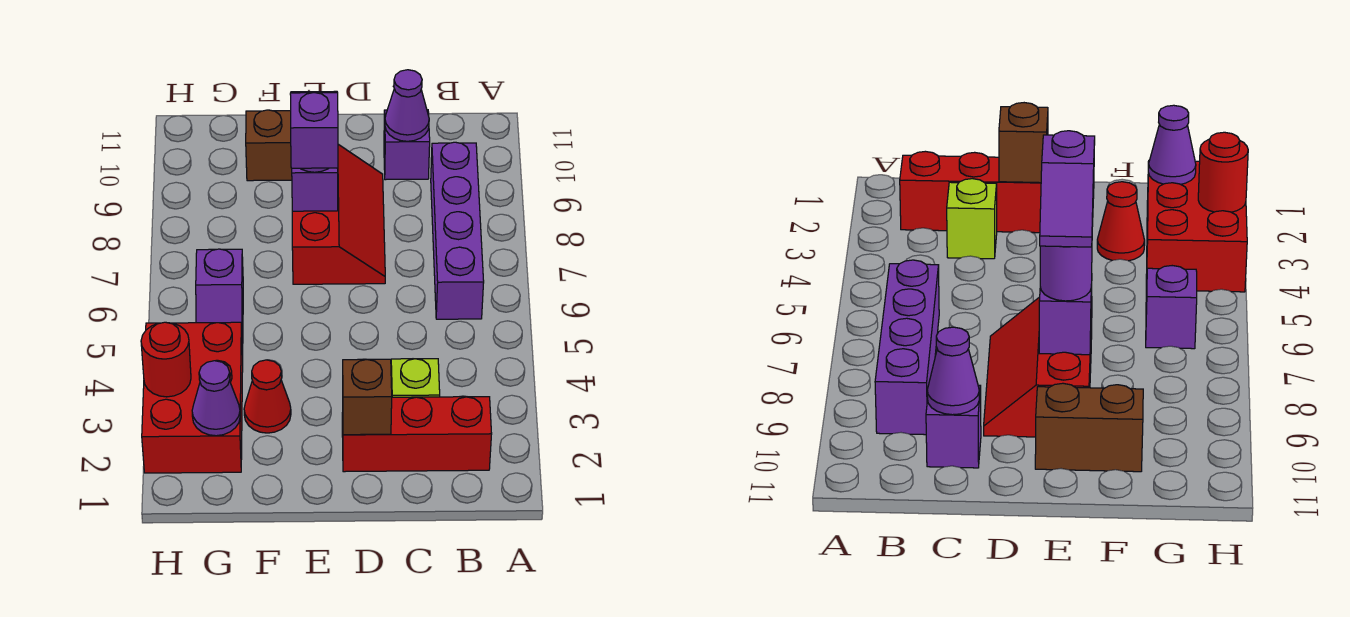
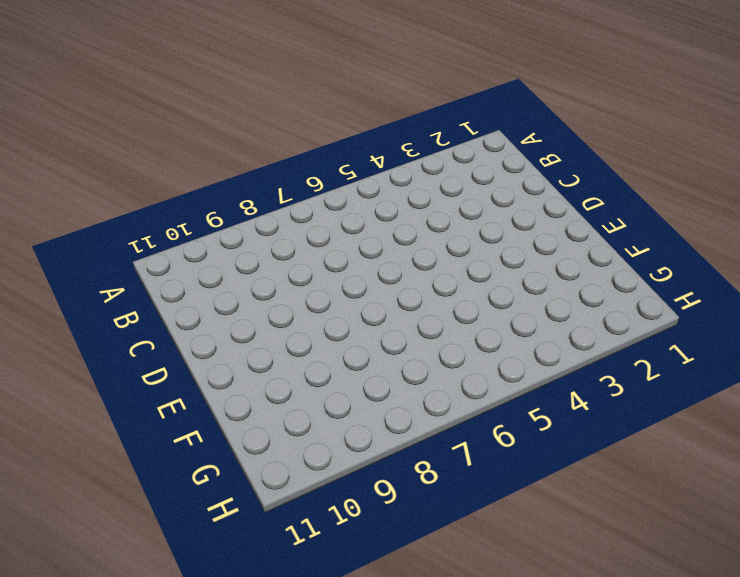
none -> red brick B2:D2 level 1
none -> purple brick B6:B9 level 1
none -> lime brick C3 level 1

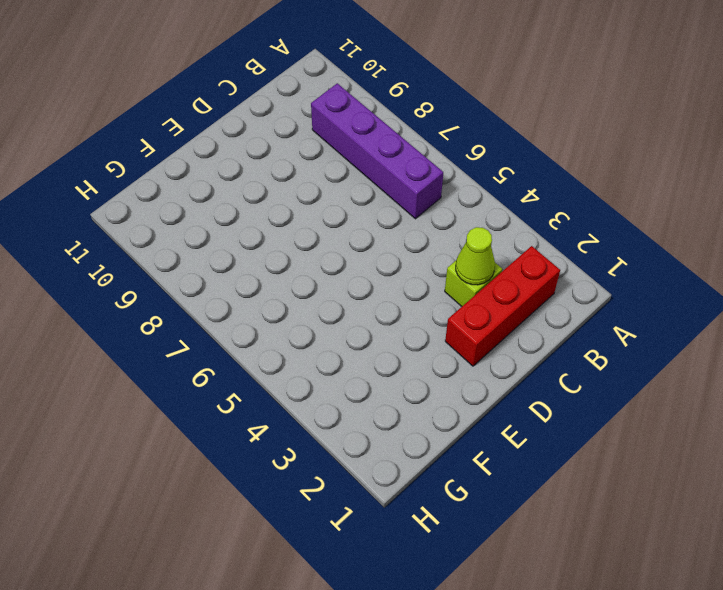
lime cone C3 level 2 -> none
none -> purple brick C10 level 1
none -> red slope D7:E9 level 1 top E
none -> brown brick E10:F10 level 1

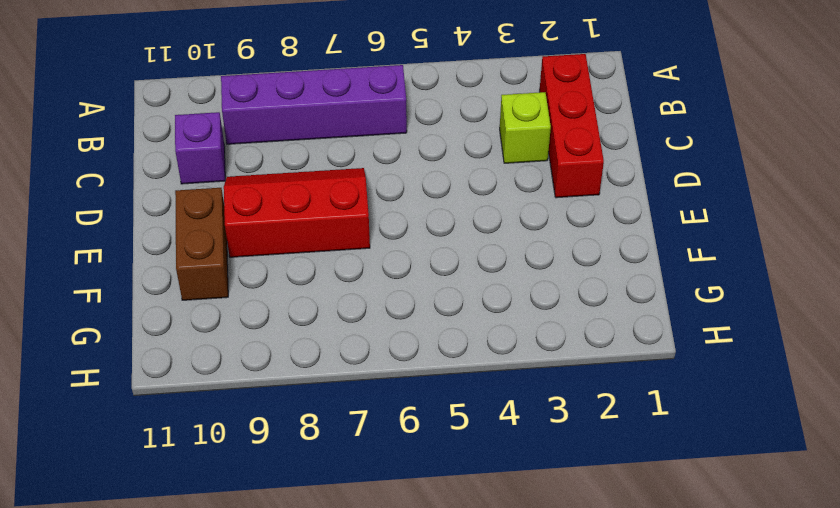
none -> red cone F3 level 1
none -> red brick G2:H4 level 1
none -> purple slope G5:G6 level 1 top 6

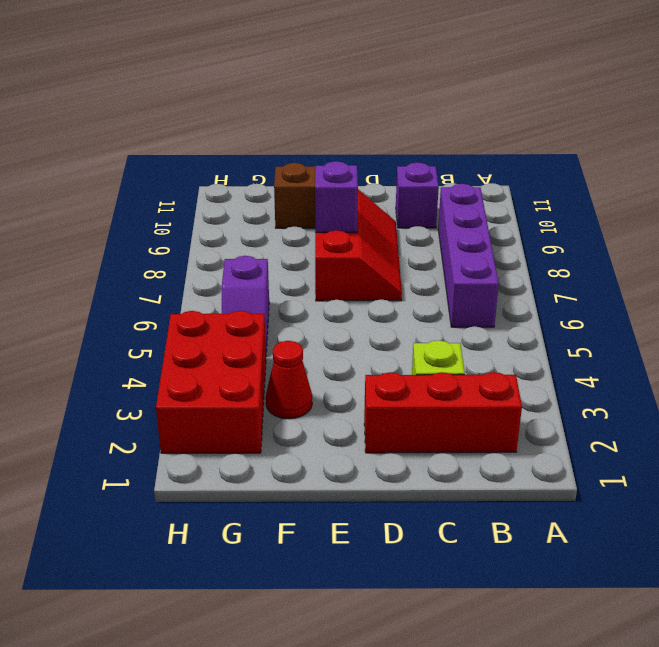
none -> purple cone C10 level 2
none -> brown brick D2 level 2
none -> purple cone G2 level 2

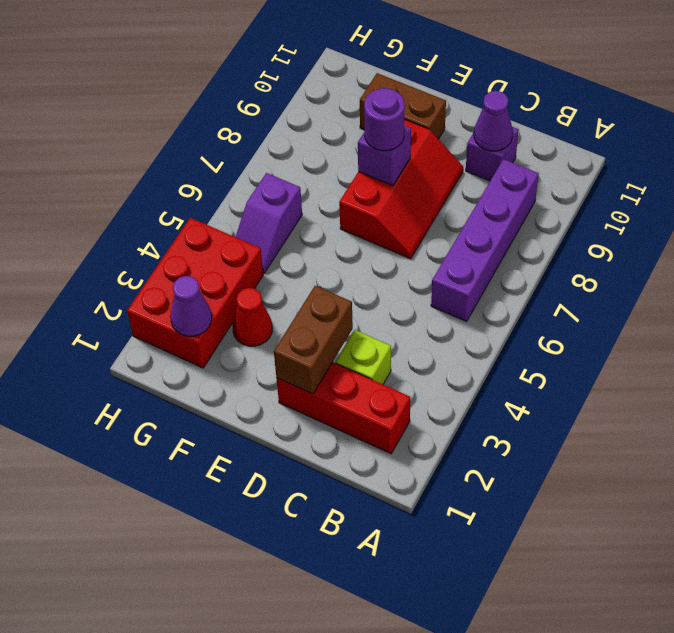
brown brick D2:D3 level 2 -> brown brick D2 level 2
none -> red round brick H3 level 2
none -> purple slope E7:E8 level 4 top 7

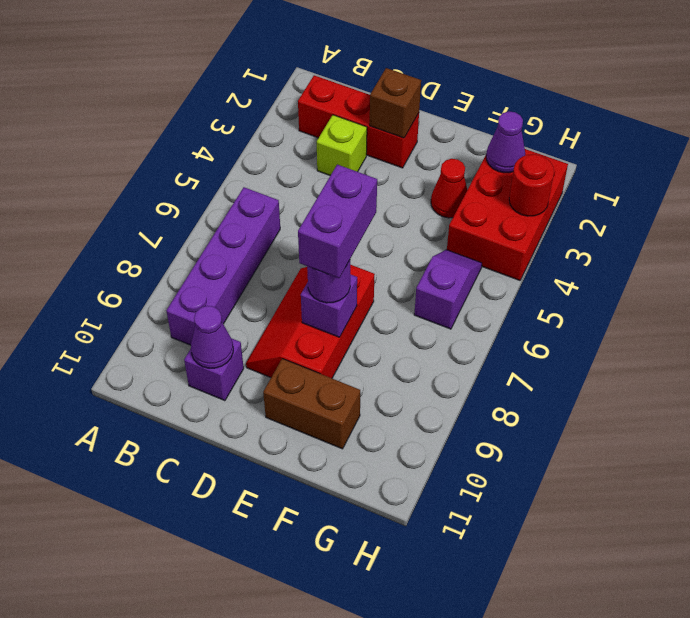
purple brick E7:E8 level 4 -> purple slope E7:E8 level 4 top 7

